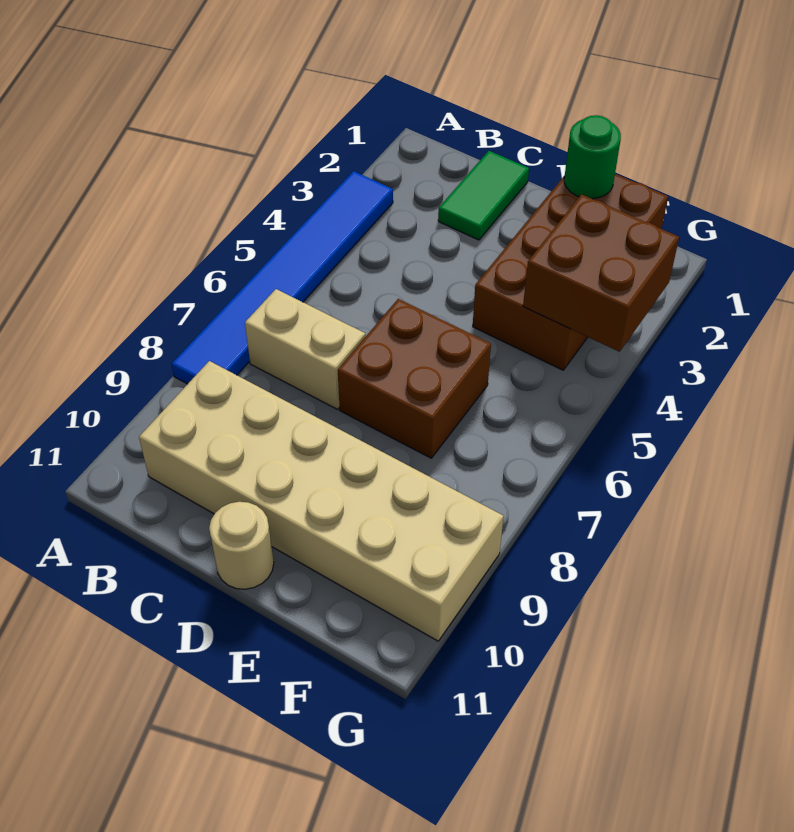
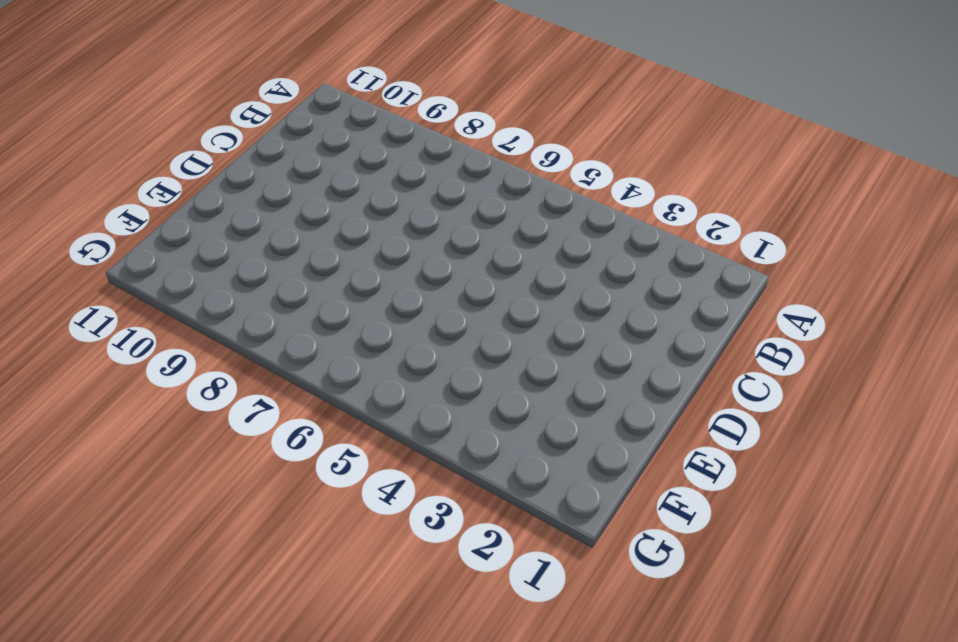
none -> blue tile A3:A8 level 1
none -> tan brick B7:C7 level 1

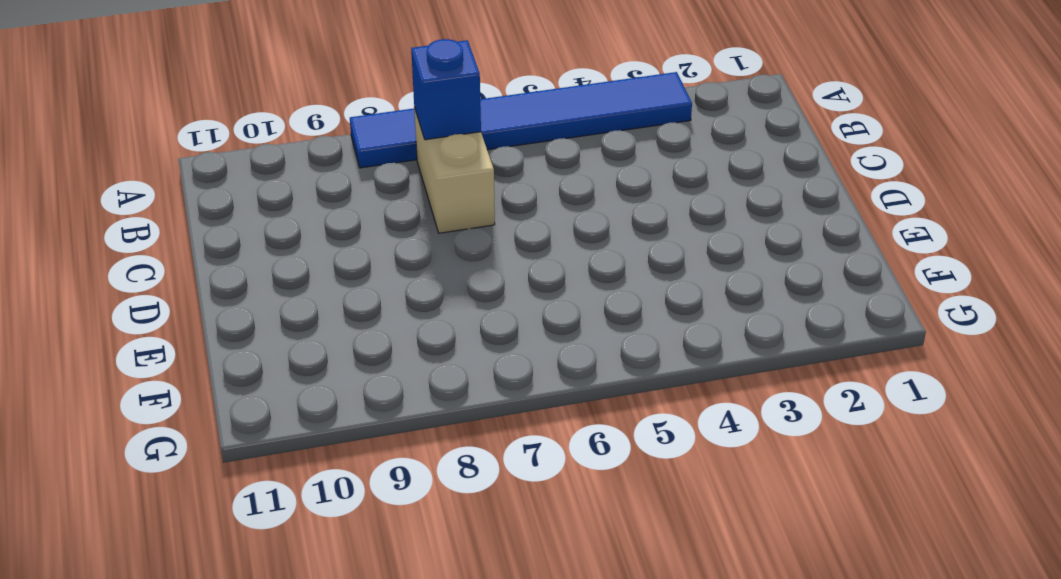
blue brick B7 level 2 -> none
none -> tan brick B9:G10 level 1
none -> green tile C1:C2 level 1

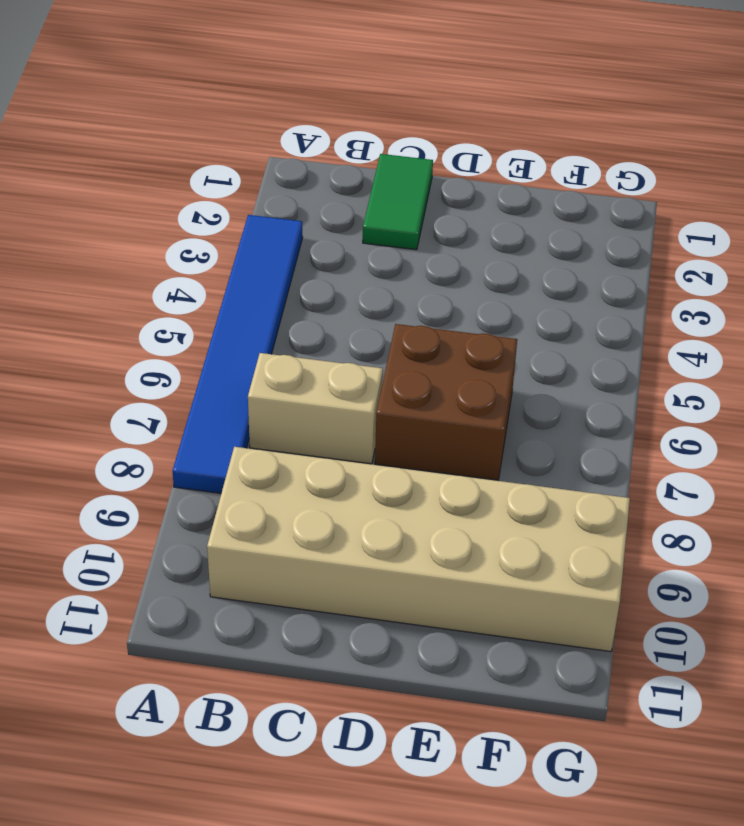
none -> tan round brick D11 level 1
none -> brown brick E1:F4 level 1

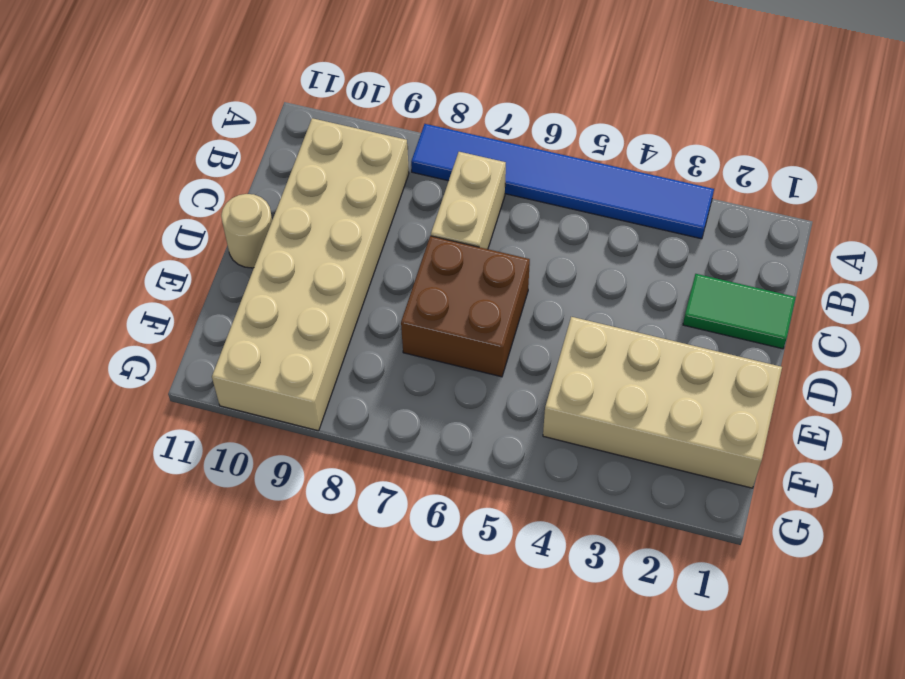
tan brick E1:F4 level 1 -> brown brick E1:F4 level 1
none -> green round brick E1 level 2
none -> brown brick F3:G4 level 2

